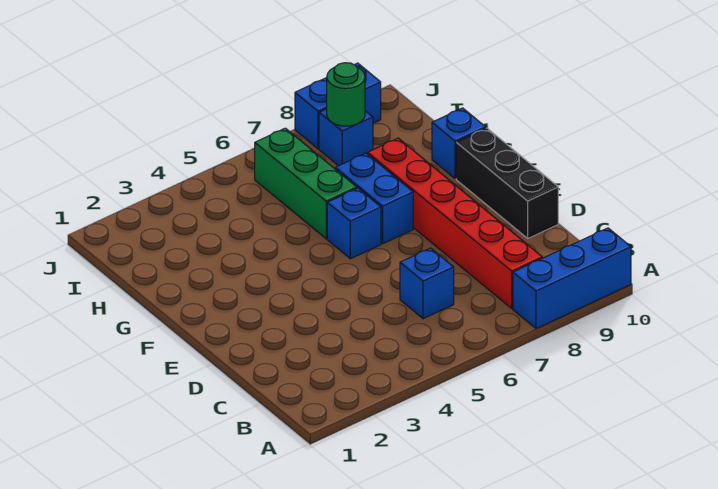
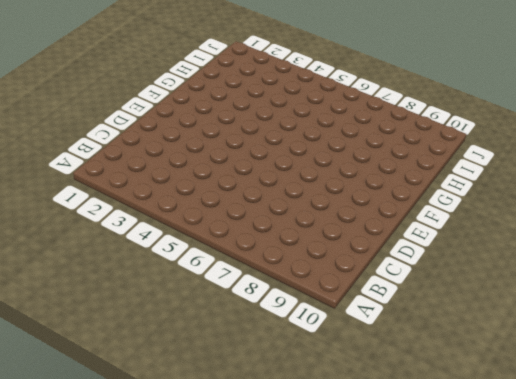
none -> blue brick A8:A10 level 1
none -> red brick B8:G8 level 1

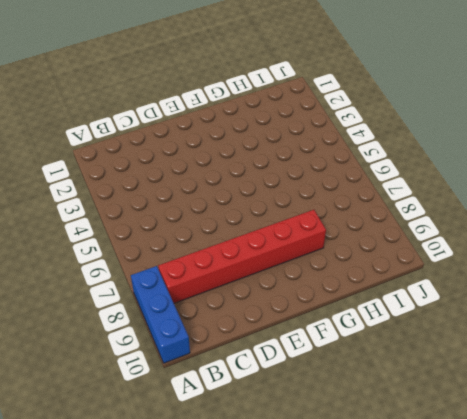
none -> blue brick C6 level 1
none -> black brick D10:F10 level 1

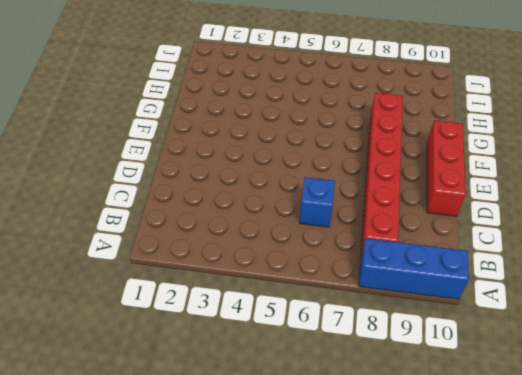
red brick D10:F10 level 1 -> black brick D10:F10 level 1
none -> blue brick F6 level 1
none -> blue brick F7:G7 level 1

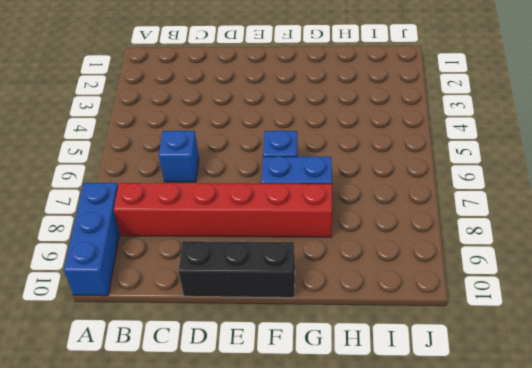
none -> green brick G6:I6 level 1
none -> blue brick G10 level 1

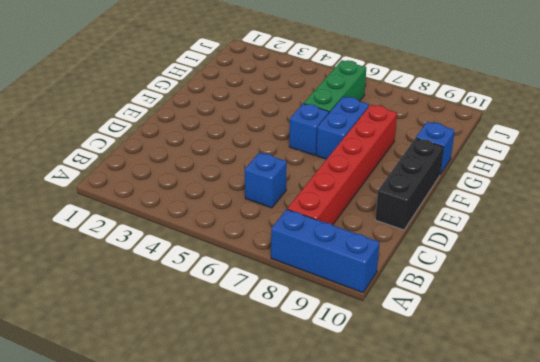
none -> blue brick I8 level 1
none -> blue brick J8:J9 level 1

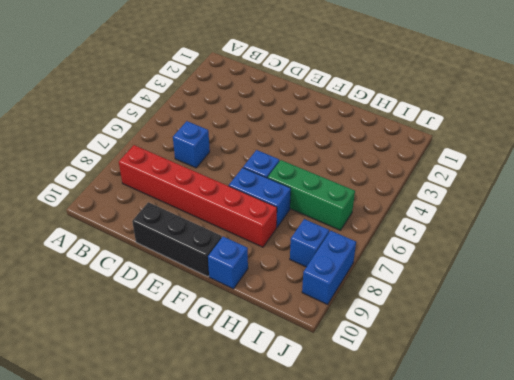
none -> blue brick A8:A10 level 1
none -> green round brick I8 level 2

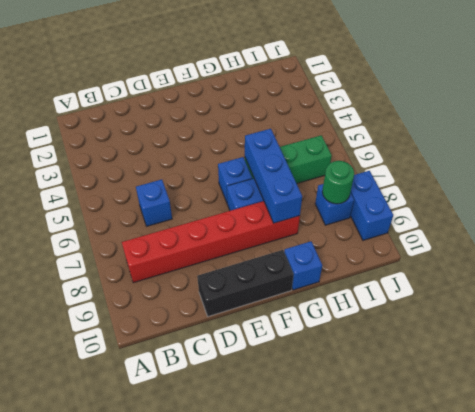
blue brick G6:G8 level 2 -> blue brick A8:A10 level 1

